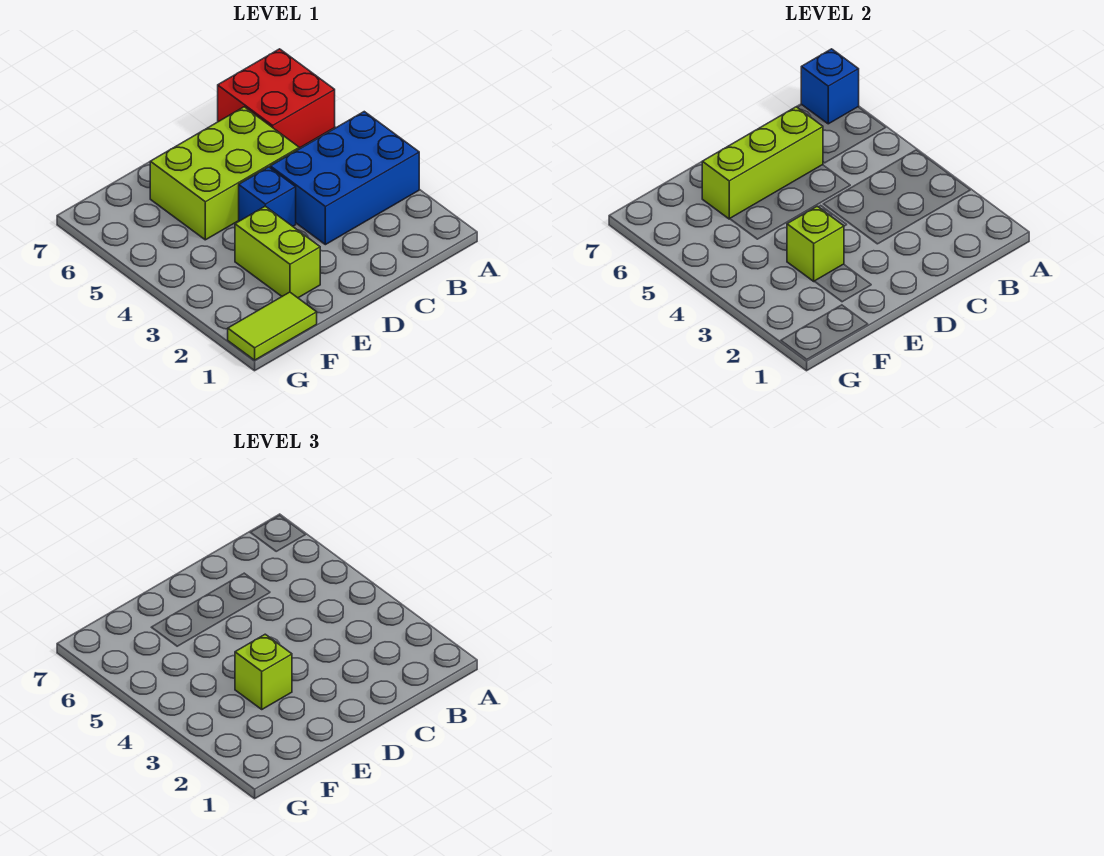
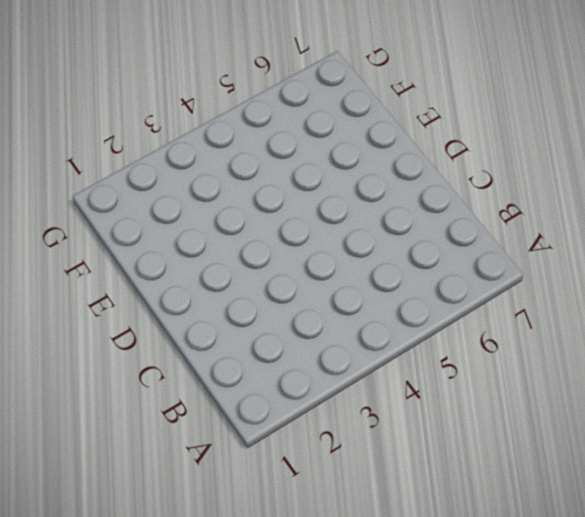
none -> blue brick A3:C4 level 1
none -> red brick A6:B7 level 1

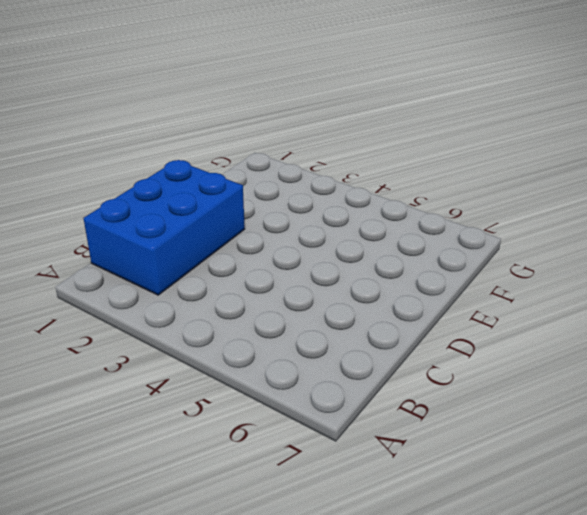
blue brick B1:D2 level 1 -> blue brick A3:C4 level 1
none -> red brick A6:B7 level 1
none -> lime brick C5:E6 level 1

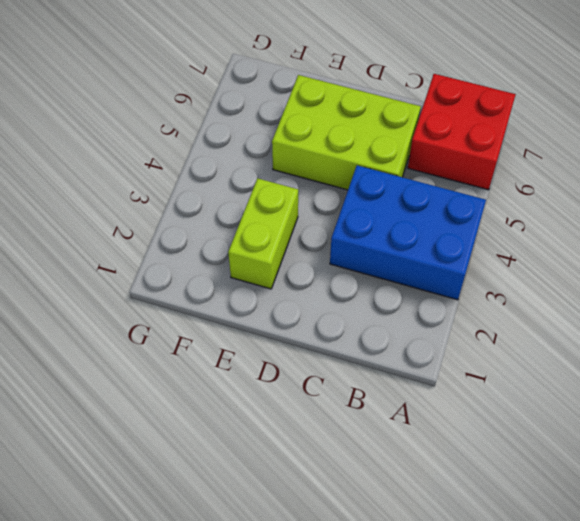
none -> blue brick D4 level 1
none -> lime tile F1:G1 level 1

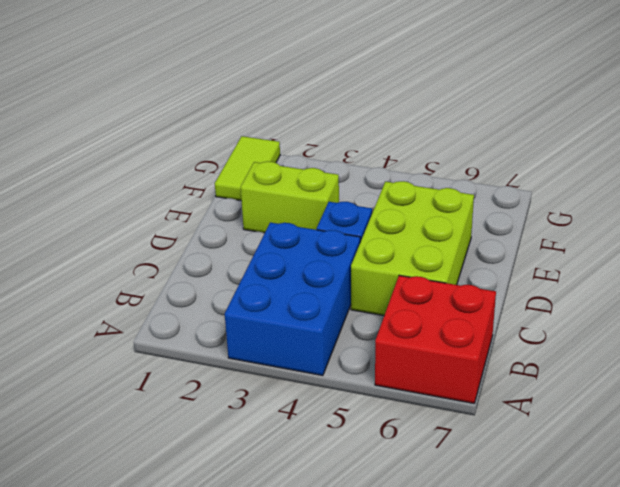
none -> blue brick A7 level 2
none -> lime brick C6:E6 level 2

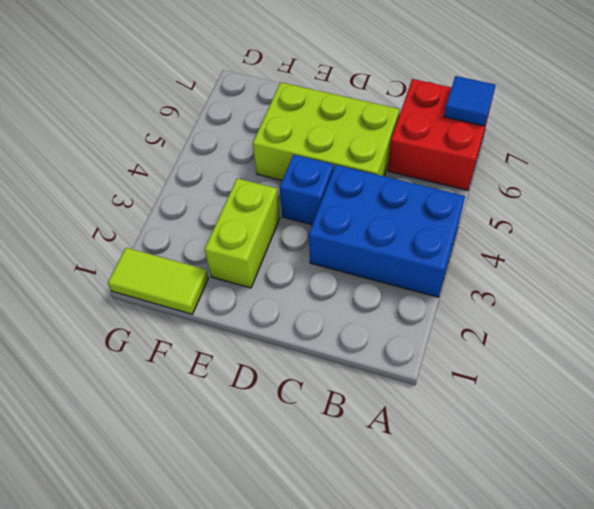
blue tile A7 level 2 -> blue brick A7 level 2
none -> lime brick C6:E6 level 2
none -> lime brick E3 level 2

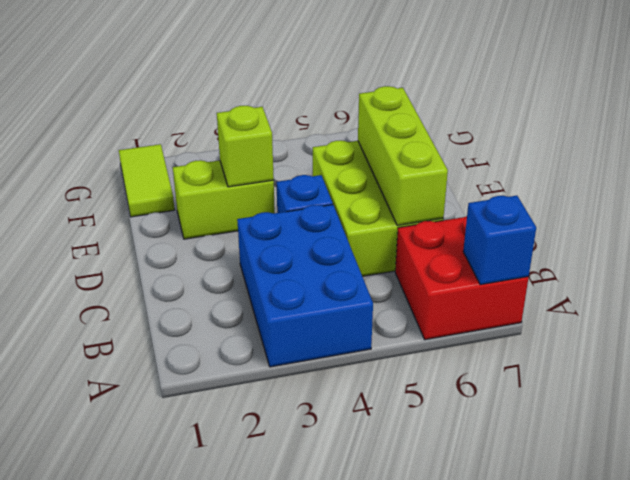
none -> lime brick E3 level 3

